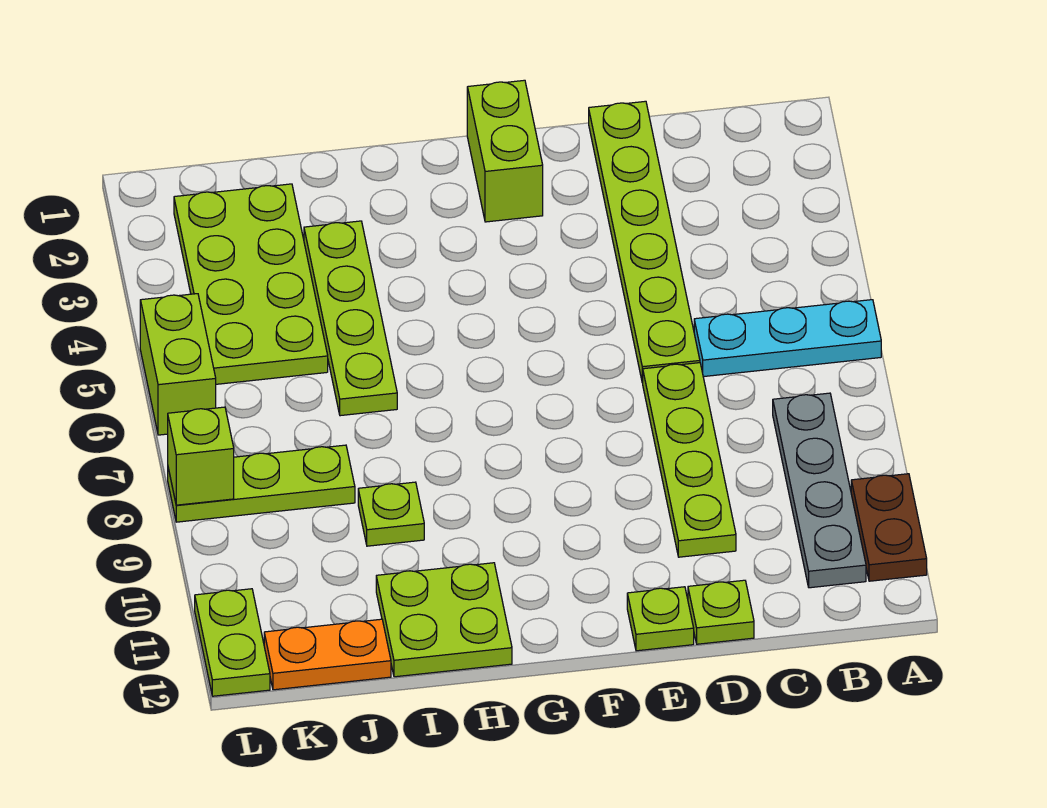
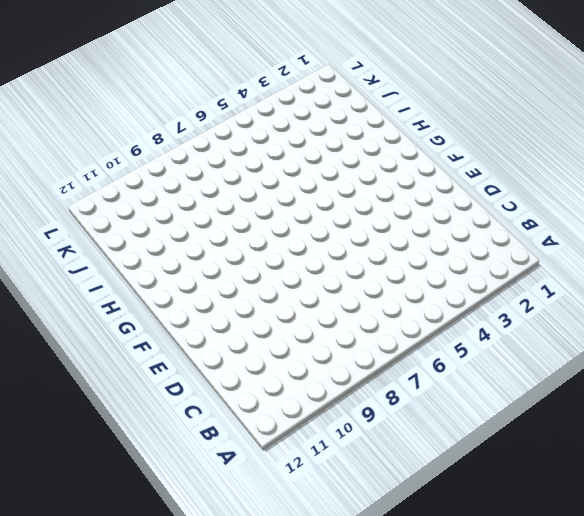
none -> cyan plate A6:C6 level 1
none -> brown plate A10:A11 level 1
none -> grey plate B8:B11 level 1

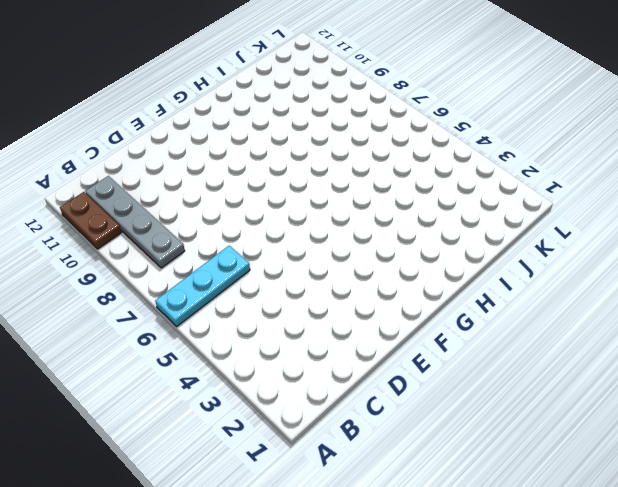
none -> lime plate D1:D6 level 1
none -> lime plate D7:D10 level 1
none -> lime plate D12 level 1

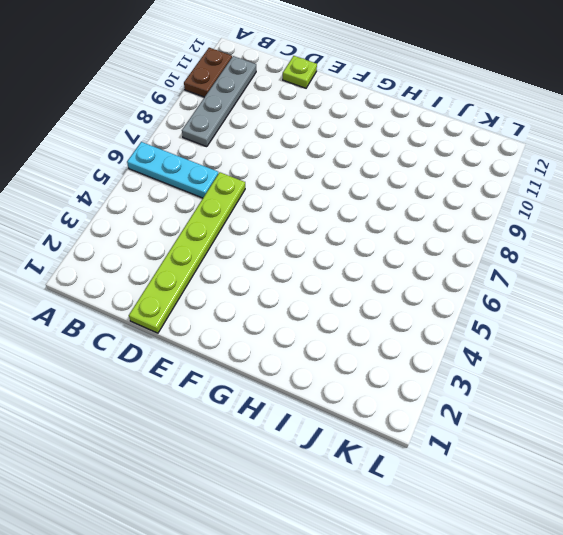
none -> lime plate D7:D10 level 1
none -> lime plate E12 level 1
none -> lime brick F1:F2 level 1

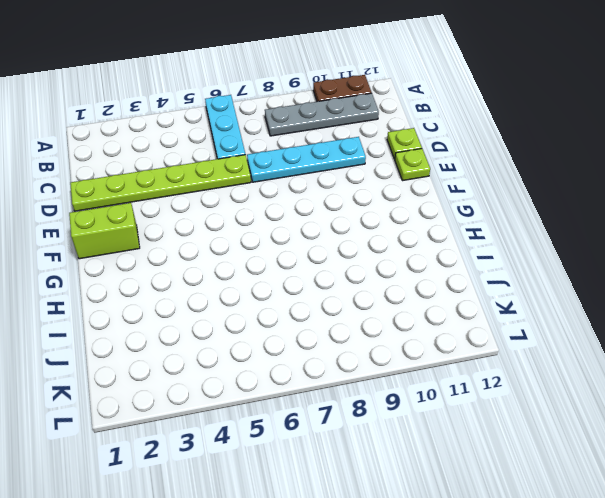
cyan plate D7:D10 level 1 -> lime plate D7:D10 level 1
none -> lime plate H11:I12 level 1
none -> lime plate I3:I6 level 1
none -> lime plate I9 level 1

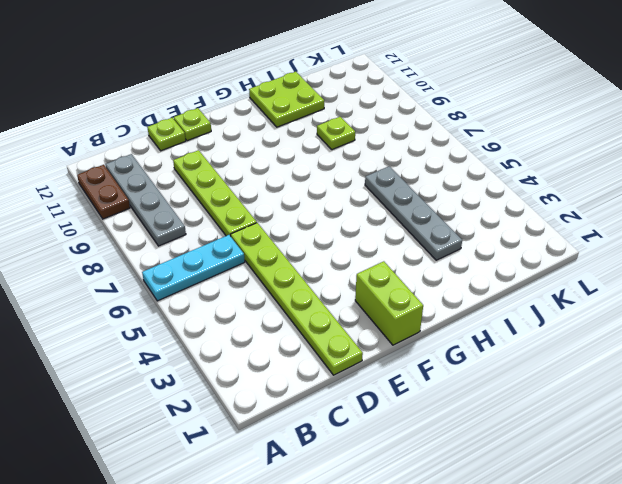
grey plate I3:I6 level 1 -> lime plate I3:I6 level 1
none -> lime plate J2:K5 level 1
none -> lime plate J8:L8 level 1
none -> orange plate J12:K12 level 1

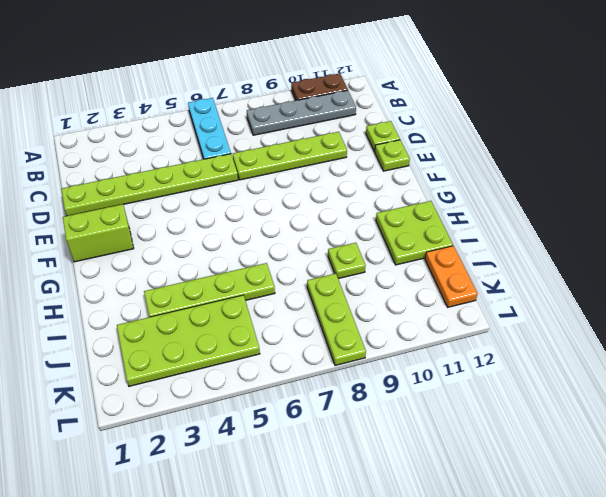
none -> lime brick L5:L6 level 1
none -> lime plate L11:L12 level 1
none -> lime brick L8 level 2

